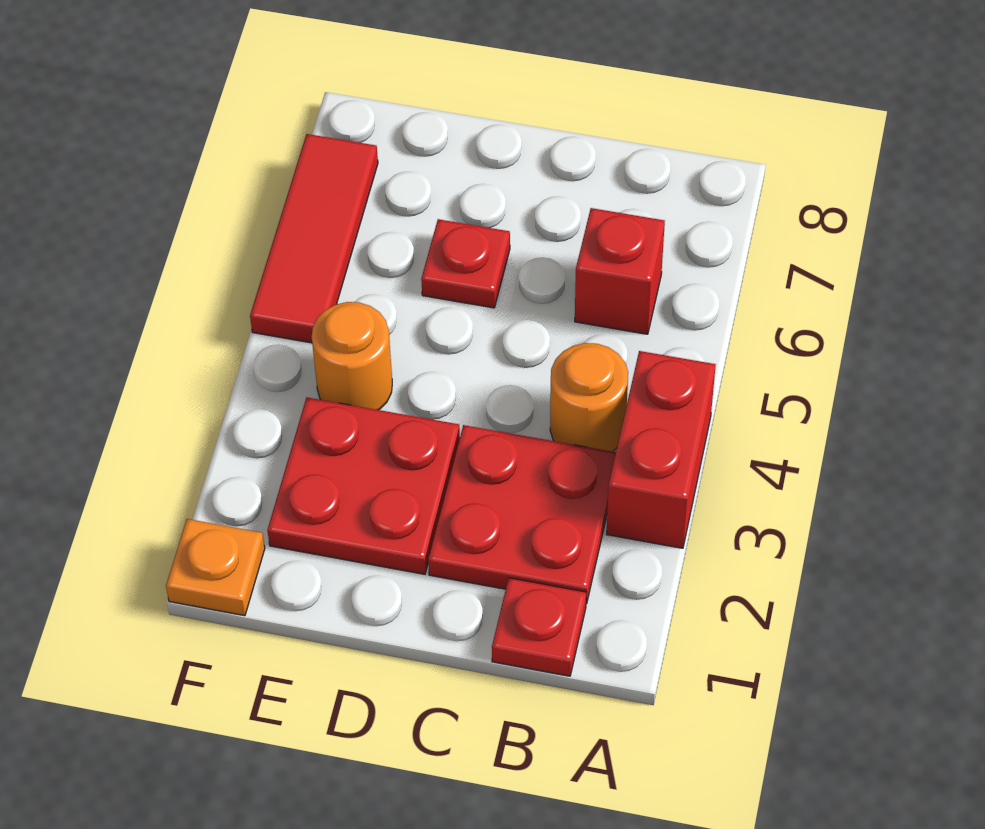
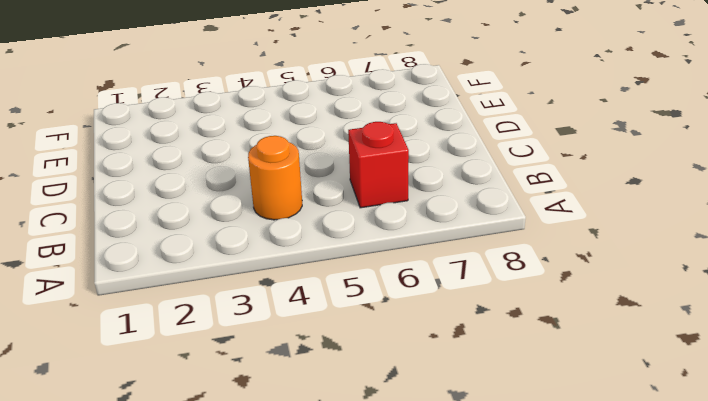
none -> red brick A3:A4 level 1
none -> red plate B1 level 1

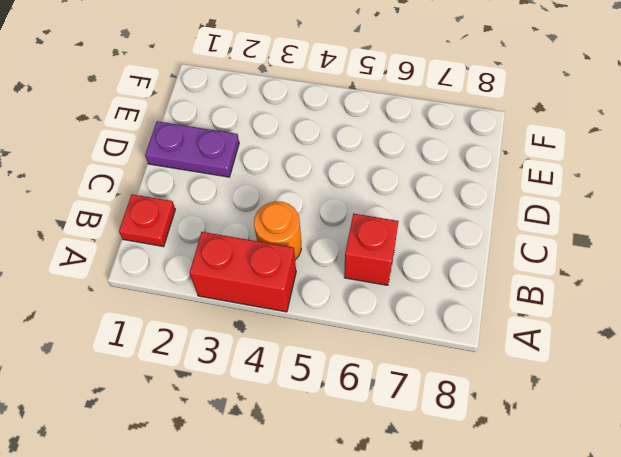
purple plate D1:D2 level 1 -> red plate D2:E3 level 1
none -> red plate B2:C3 level 1
none -> red plate D6 level 1

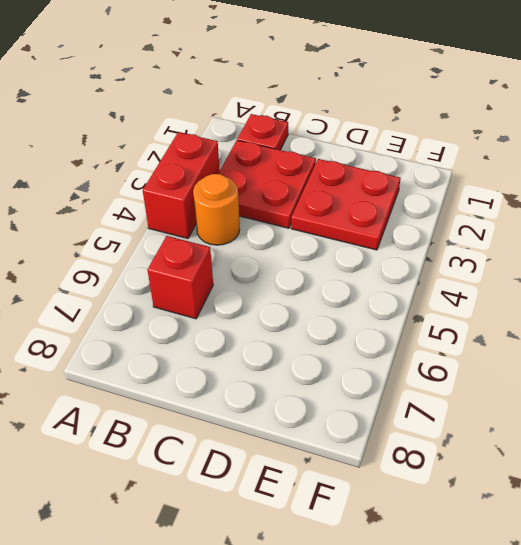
none -> red plate D6 level 1
none -> orange round brick E4 level 1

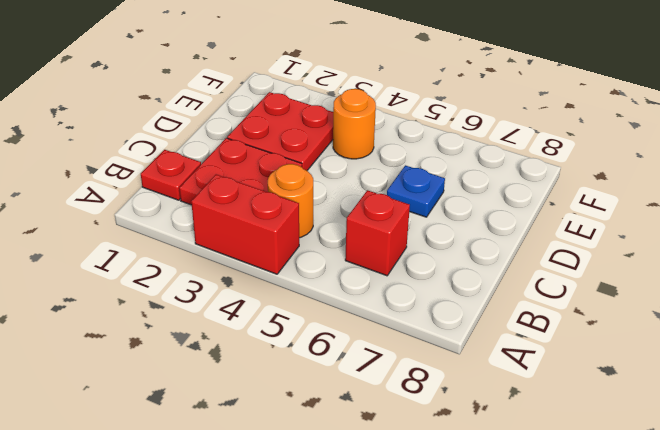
blue plate D6 level 1 -> red plate D6 level 1
none -> orange plate F1 level 1
none -> red tile F5:F7 level 1

